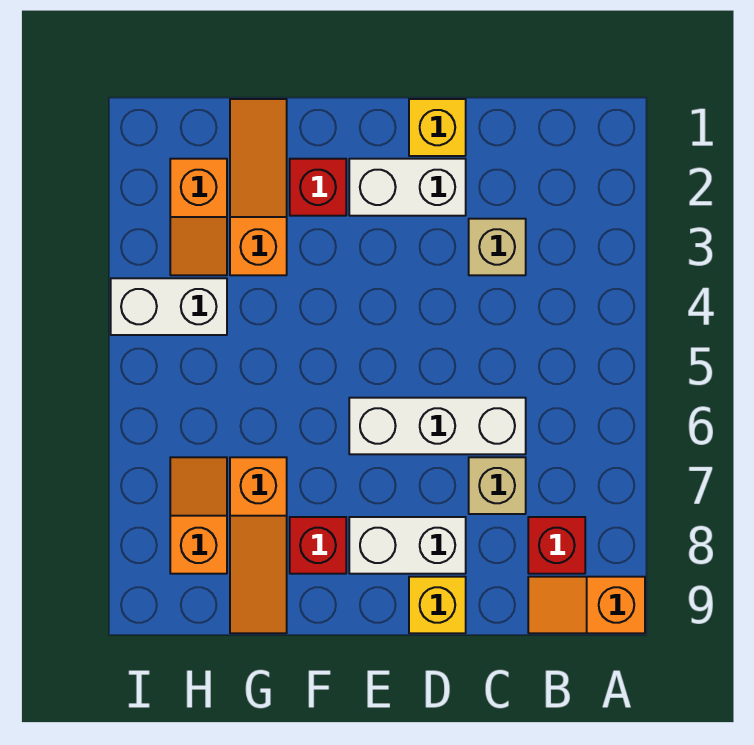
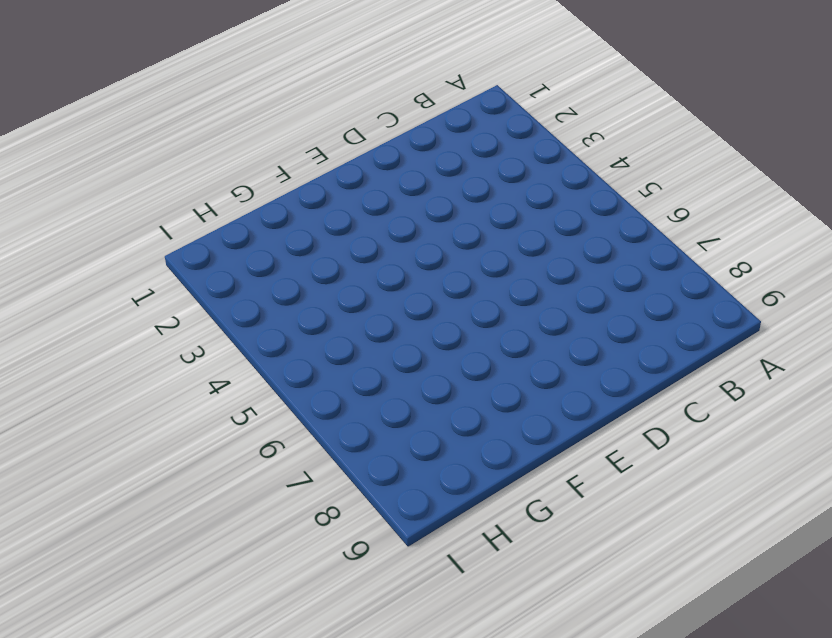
none -> orange slope A9:B9 level 1 top A
none -> red brick B8 level 1
none -> tan brick C3 level 1

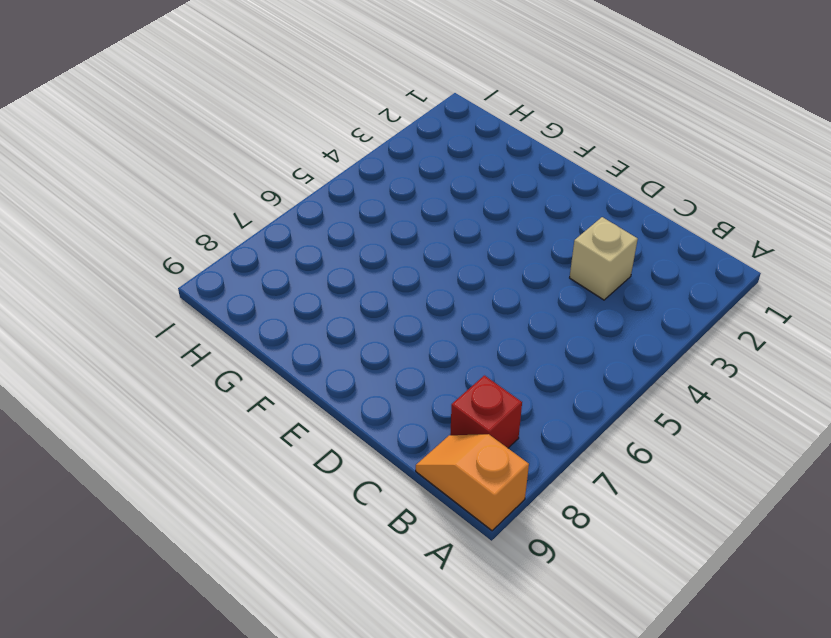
none -> white brick C6:E6 level 1
none -> tan brick C7 level 1
none -> yellow brick D1 level 1

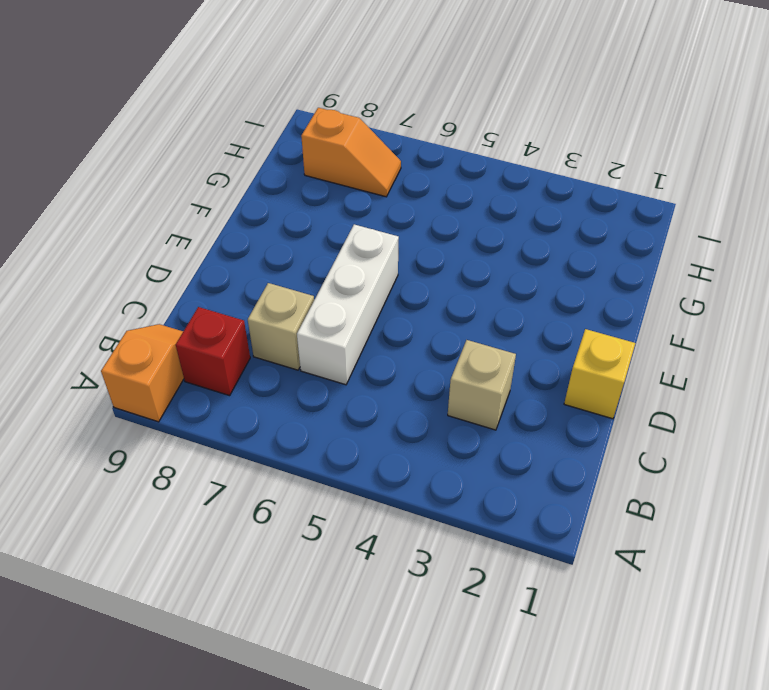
none -> white brick D2:E2 level 1
none -> white brick D8:E8 level 1
none -> yellow brick D9 level 1

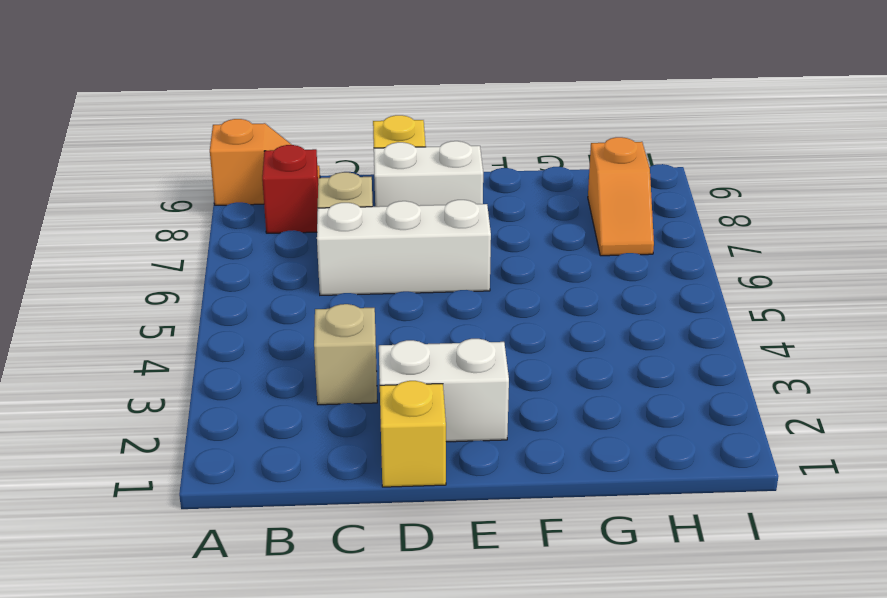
none -> red brick F2 level 1
none -> red brick F8 level 1
none -> orange slope G1:G3 level 1 top 3

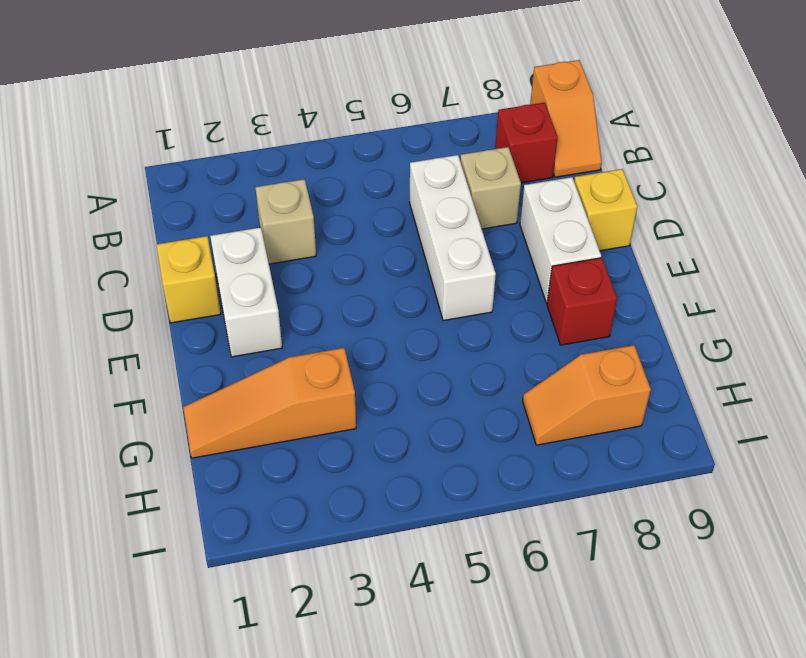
none -> red brick F2 level 1
none -> orange slope G7:G9 level 1 top 7
none -> orange slope H2:H3 level 1 top 2

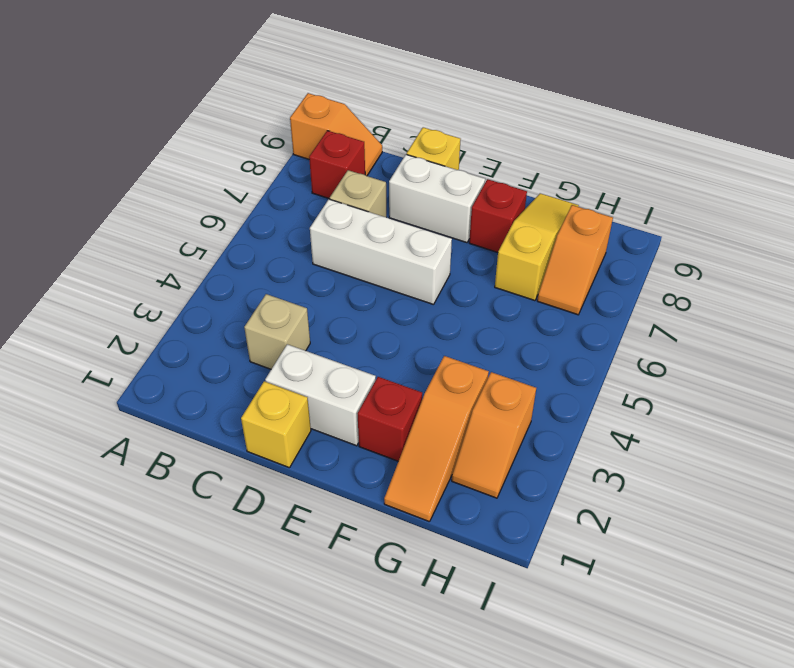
yellow slope G7:G9 level 1 top 7 -> orange slope G7:G9 level 1 top 7
orange slope H2:H3 level 1 top 3 -> orange slope H2:H3 level 1 top 2
none -> white brick H4:I4 level 1

